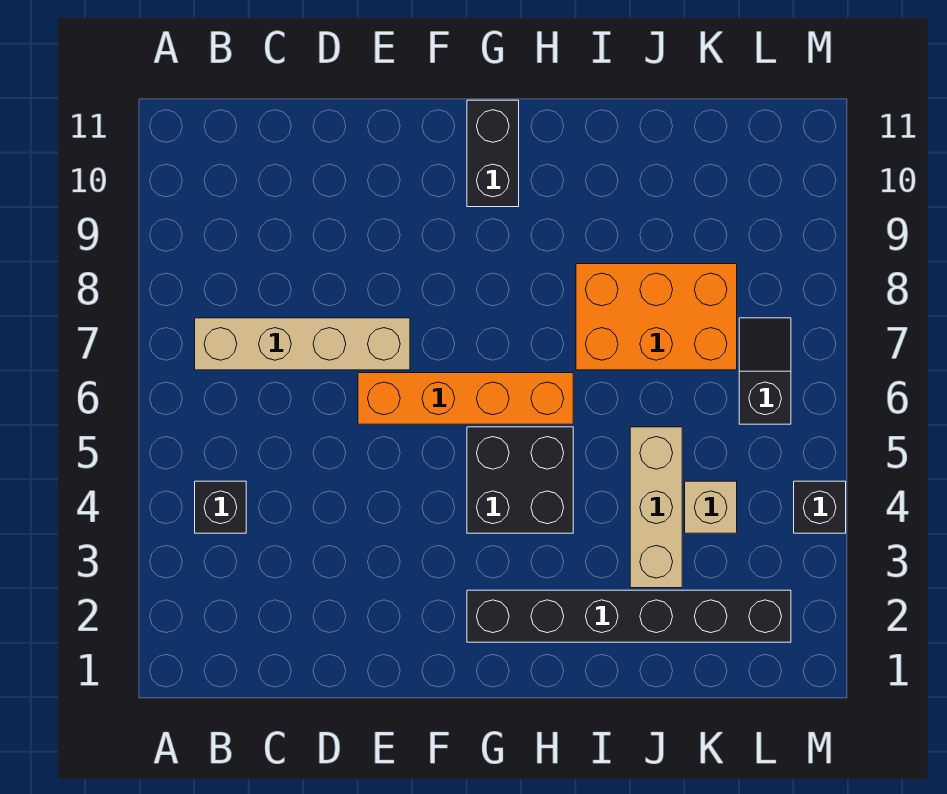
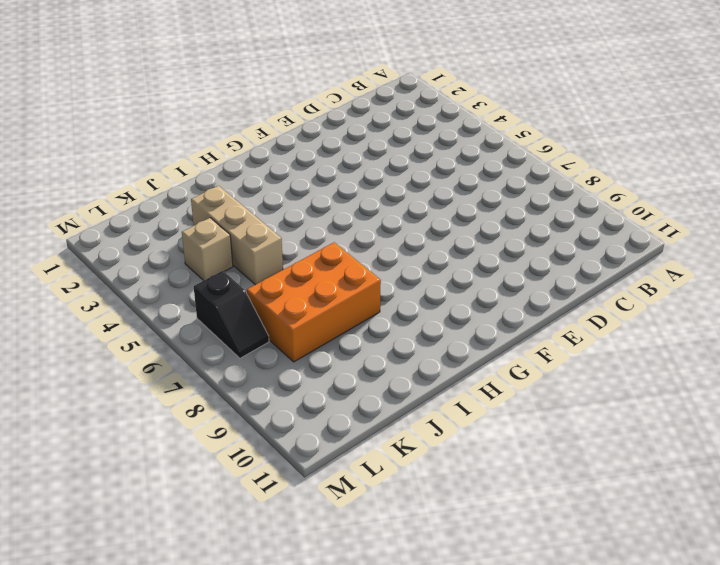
none -> black brick B4 level 1
none -> tan brick B7:E7 level 1

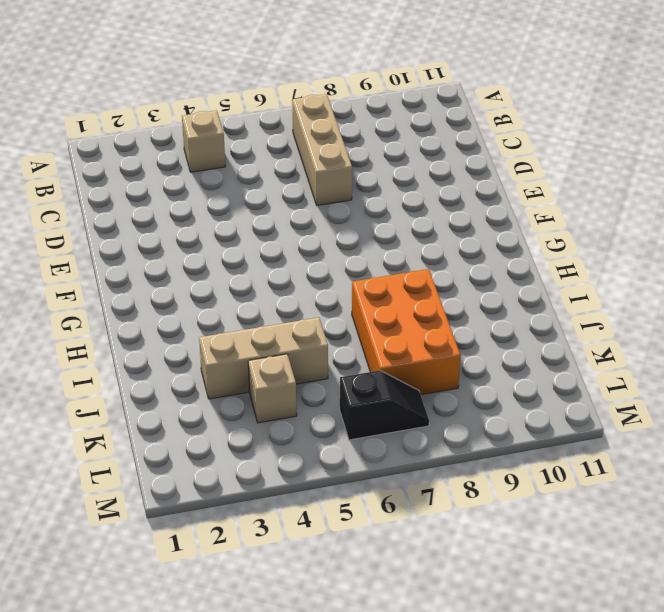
tan brick B4 level 1 -> black brick B4 level 1
tan brick B7:D7 level 1 -> tan brick B7:E7 level 1
none -> orange brick E6:H6 level 1
none -> black brick G2:L2 level 1

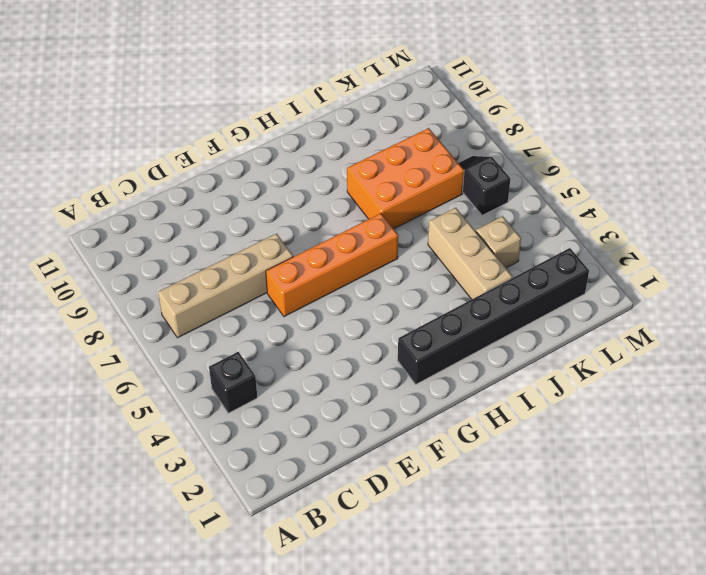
none -> black brick G4:H5 level 1
none -> black brick G10:G11 level 1

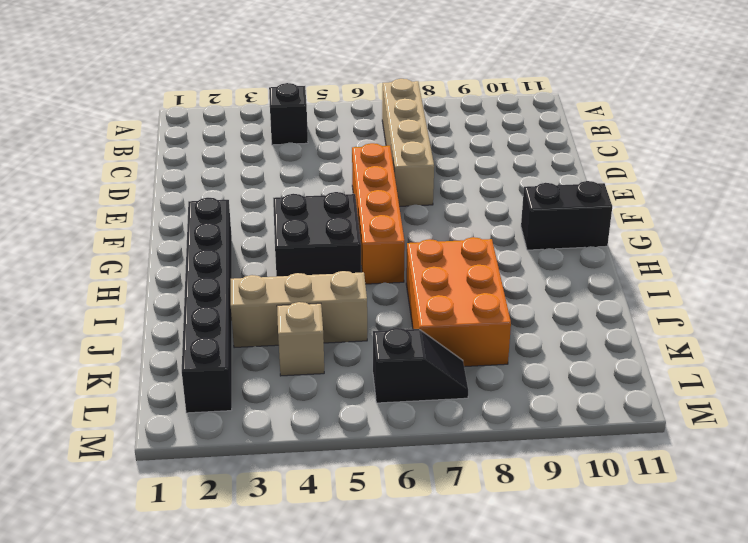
none -> black brick M4 level 1

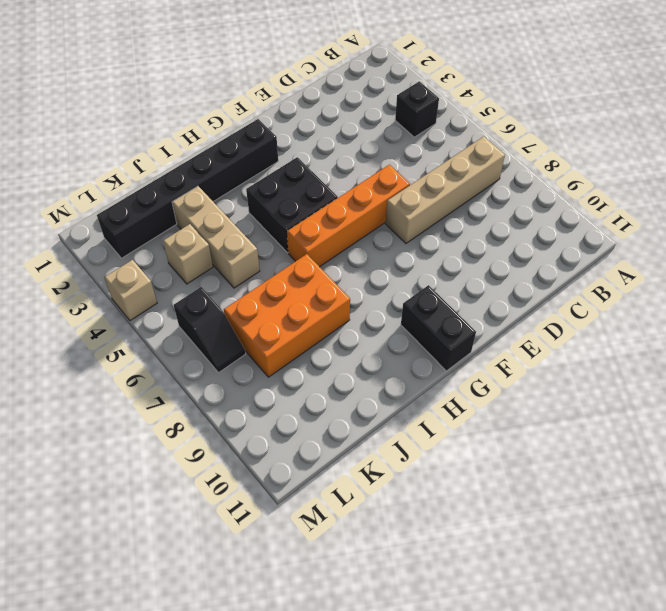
tan brick M4 level 1 -> black brick M4 level 1

